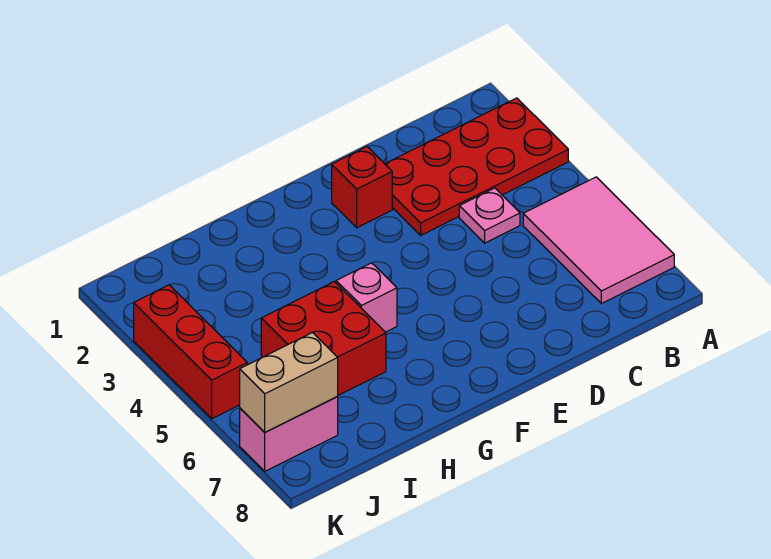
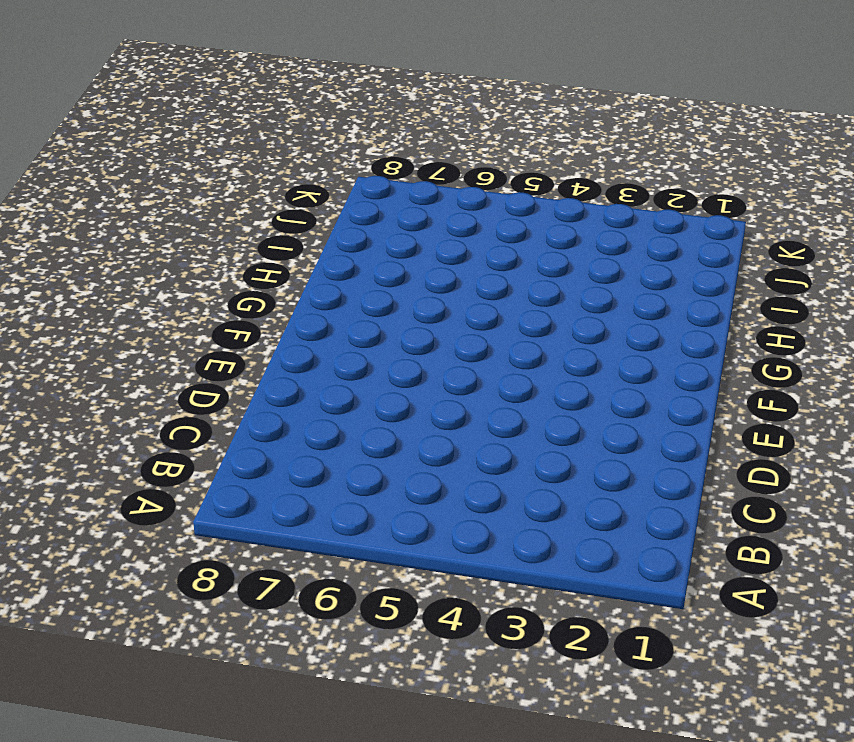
none -> red plate A2:D3 level 1
none -> pink tile A5:B7 level 1

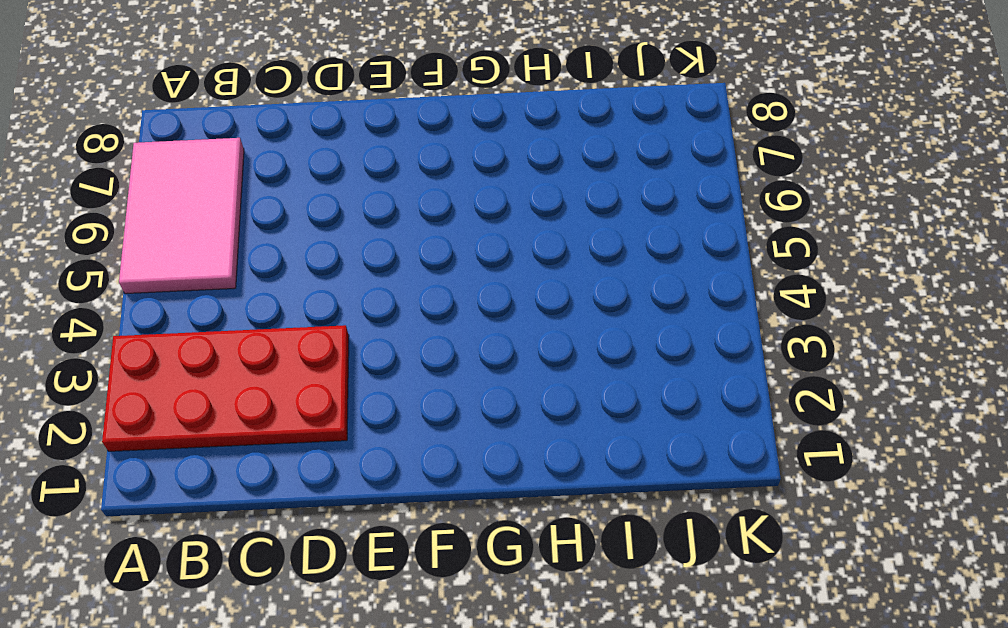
none -> pink plate C4 level 1
none -> red brick E2 level 1

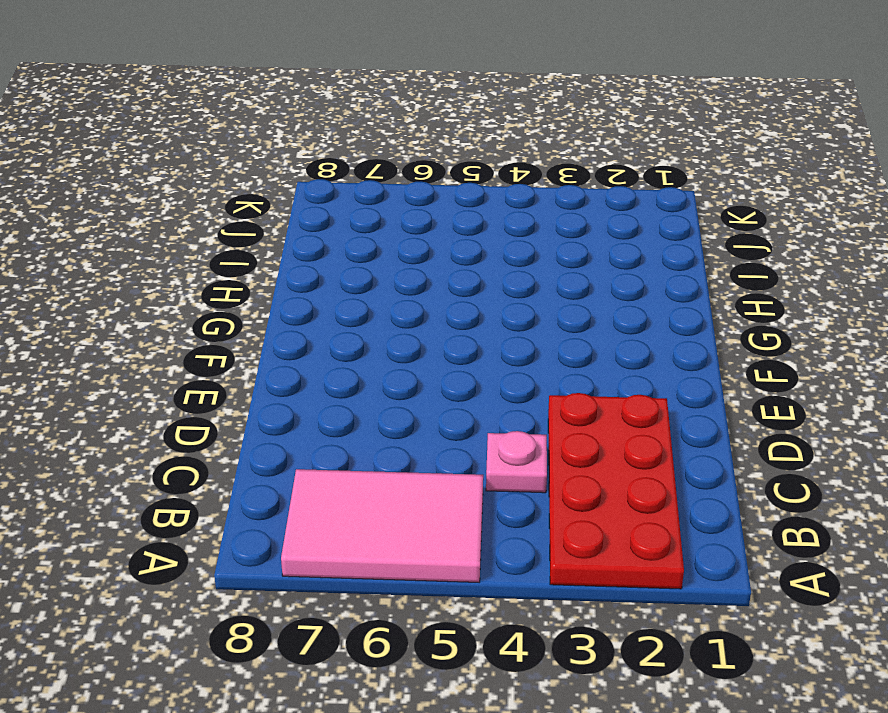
none -> red brick E2 level 1
none -> pink brick G5 level 1

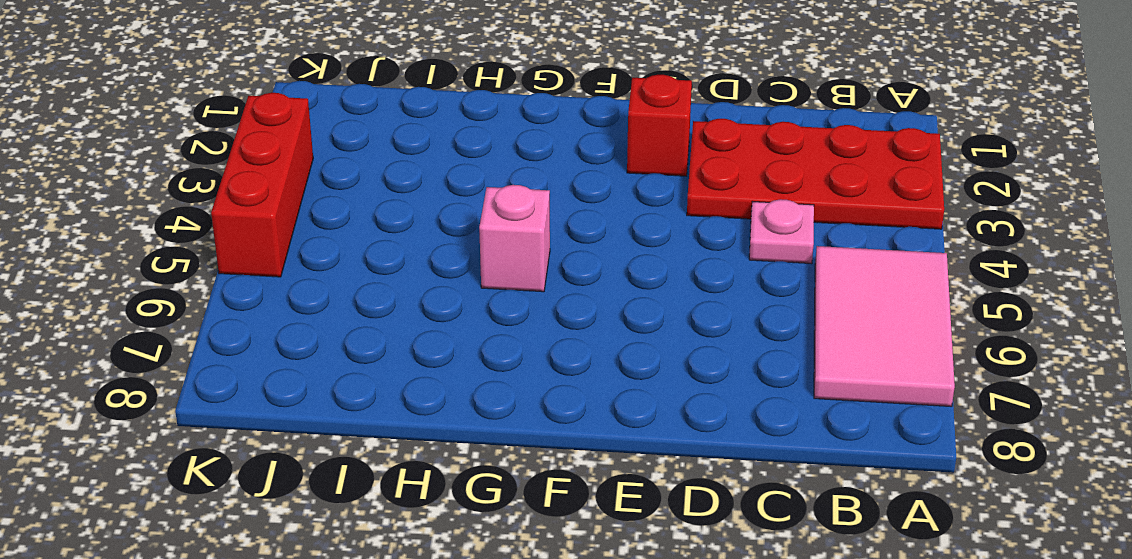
none -> red brick H5:I6 level 1
none -> pink brick J7:K7 level 1

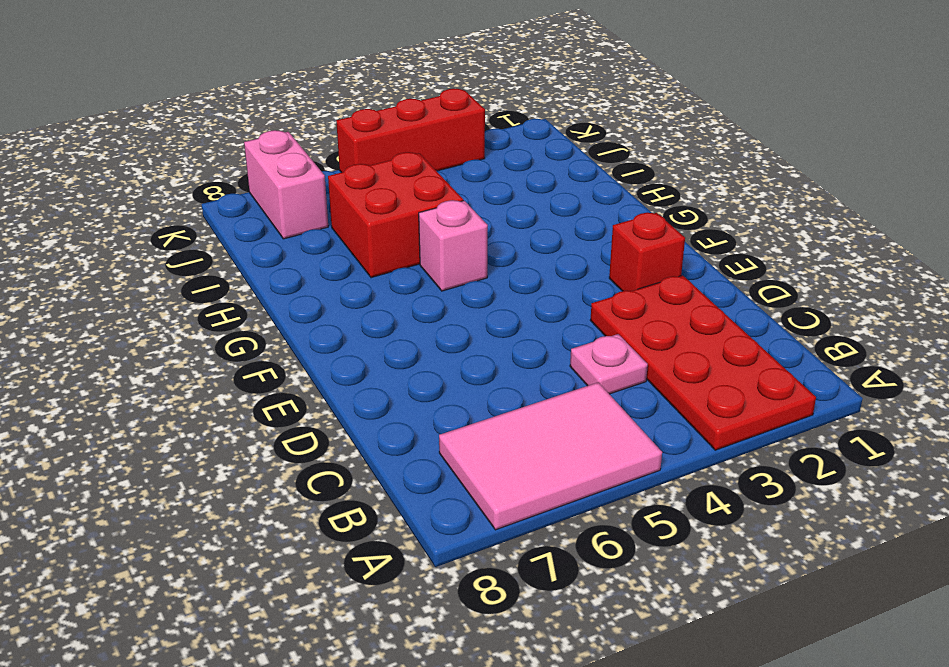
none -> tan brick J7:K7 level 2

